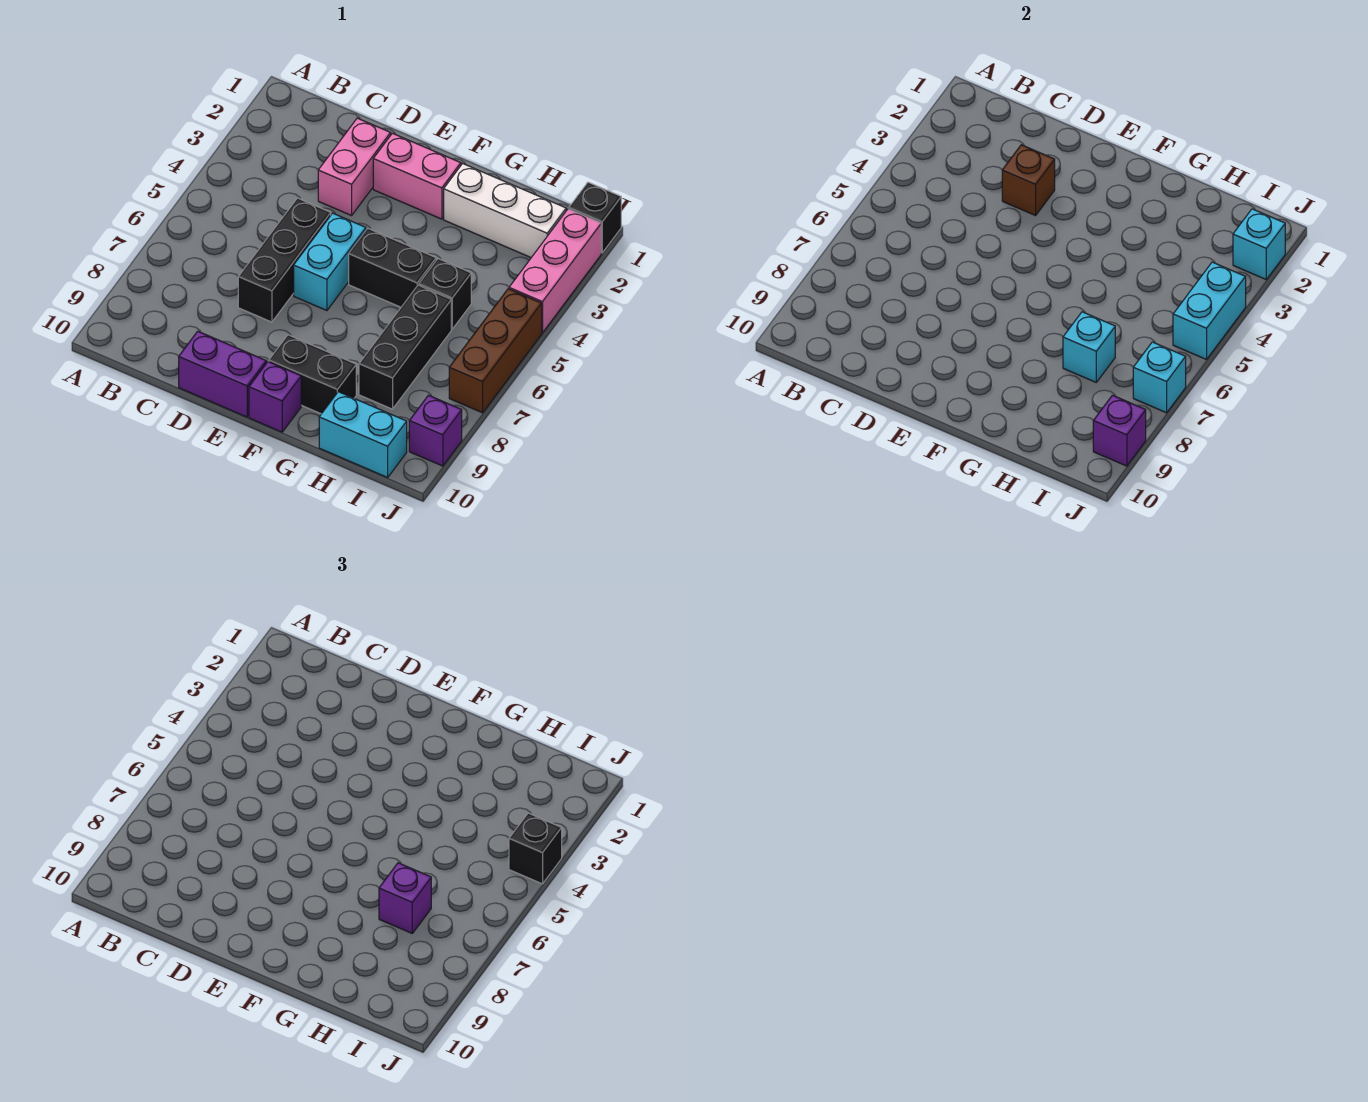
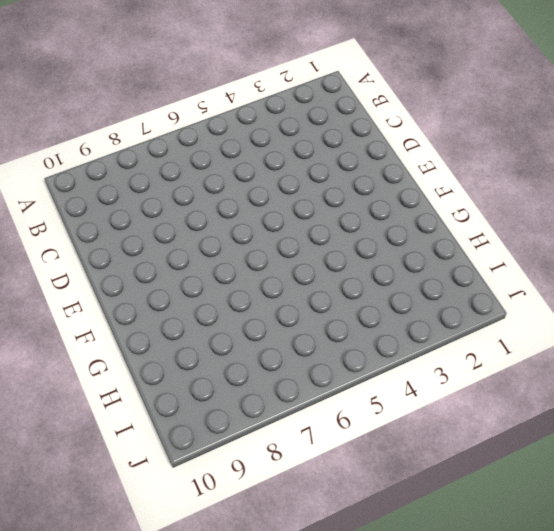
none -> pink brick D2:D3 level 1
none -> black brick D5:D7 level 1
none -> purple brick D10:E10 level 1

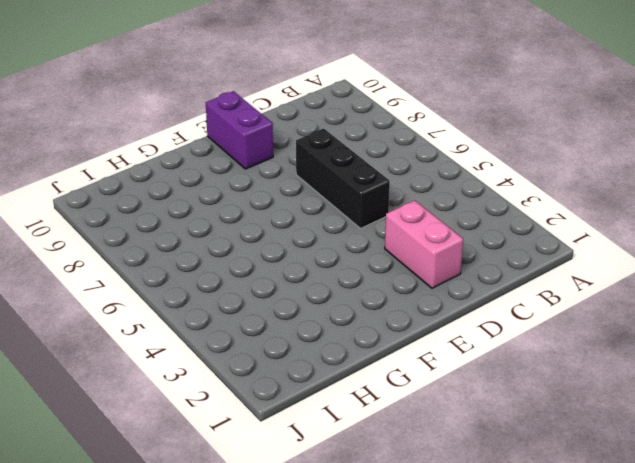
purple brick E9:E10 level 1 -> purple brick D10:E10 level 1
none -> pink brick E2:F2 level 1
none -> cyan brick E5:E6 level 1
none -> black brick F5:G5 level 1

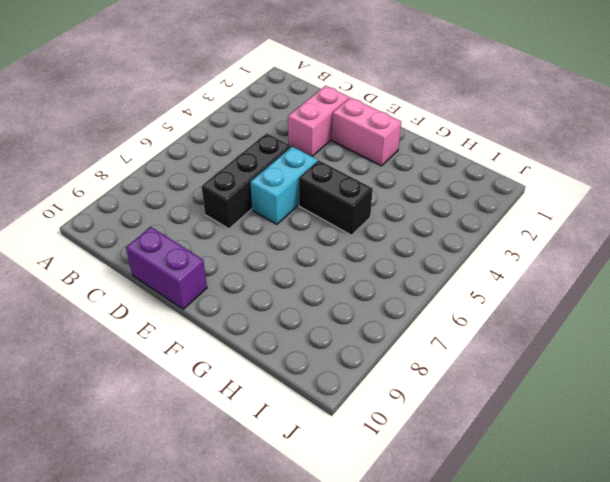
none -> black brick F9:G9 level 1
none -> purple brick F10 level 1
none -> white brick G2:I2 level 1

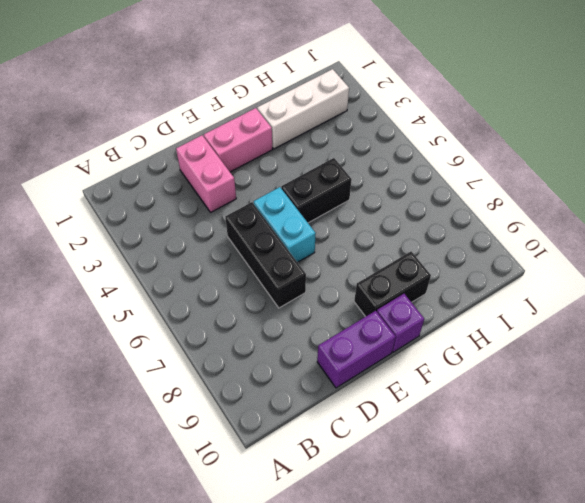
none -> black brick H5 level 1
none -> black brick H6:H8 level 1
none -> cyan brick H10:I10 level 1

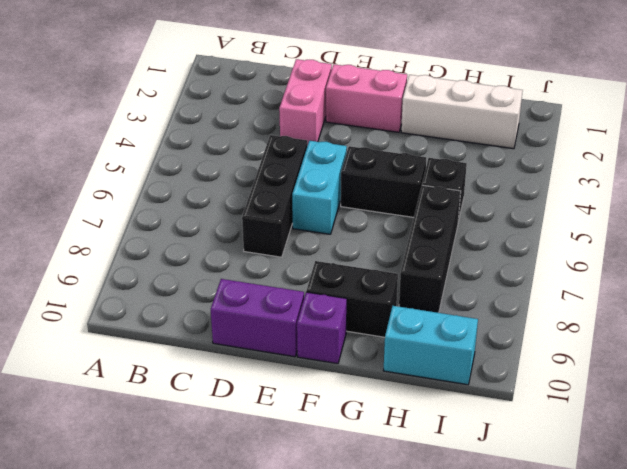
none -> black brick J1 level 1
none -> pink brick J2:J4 level 1
none -> brown brick J5:J7 level 1

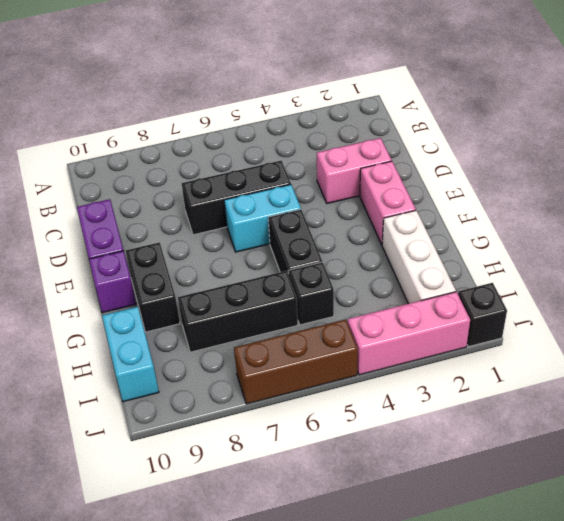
none -> purple brick J9 level 1
none -> brown brick D3 level 2
none -> cyan brick H7 level 2

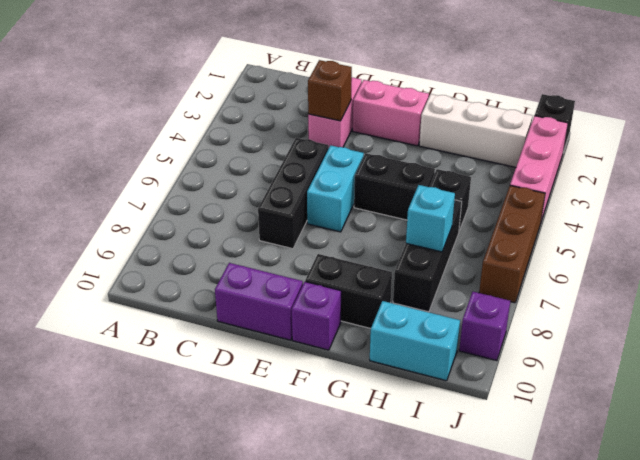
none -> cyan brick J2 level 2
none -> cyan brick J4:J5 level 2
none -> cyan brick J7 level 2

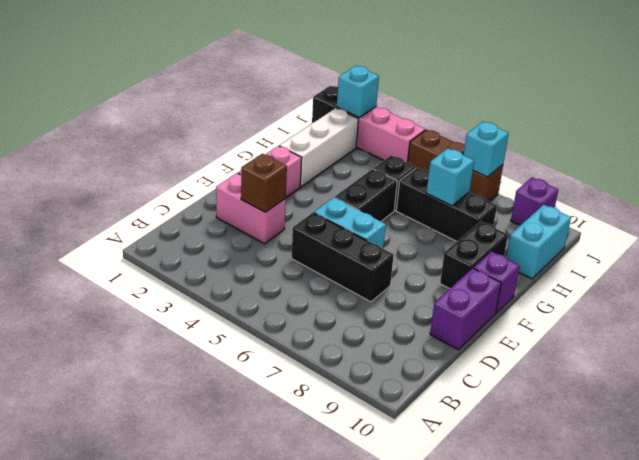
none -> cyan brick J4:J5 level 2
none -> purple brick J9 level 2
none -> purple brick H7 level 3

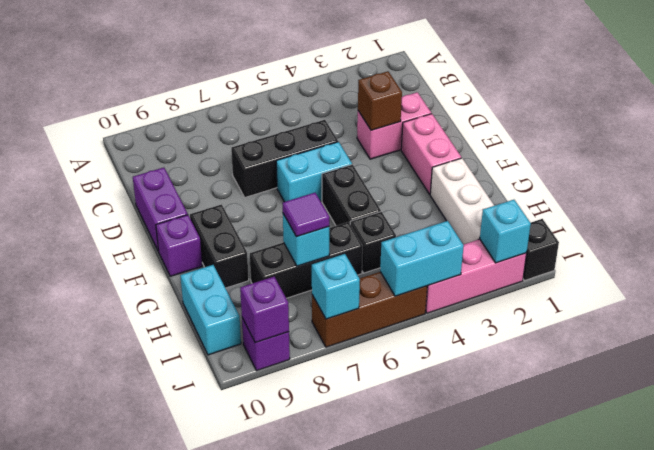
purple tile H7 level 3 -> purple brick H7 level 3
none -> black brick J4 level 3

